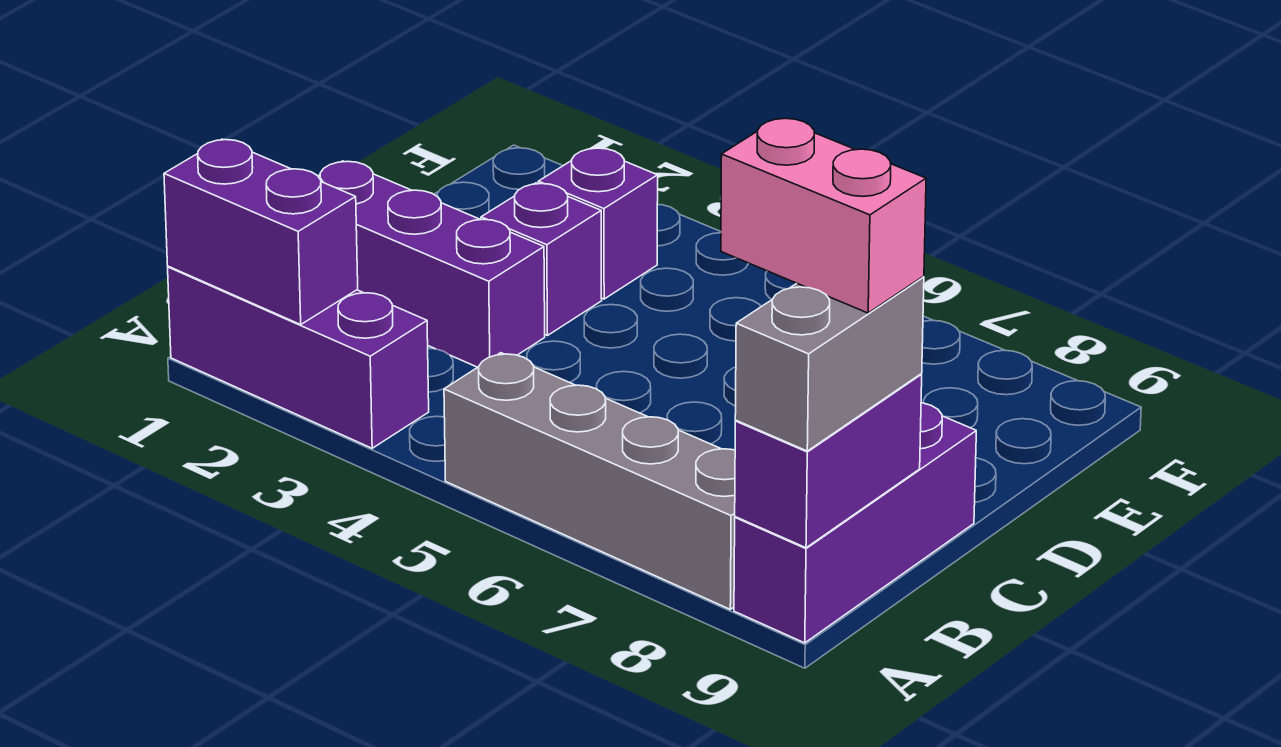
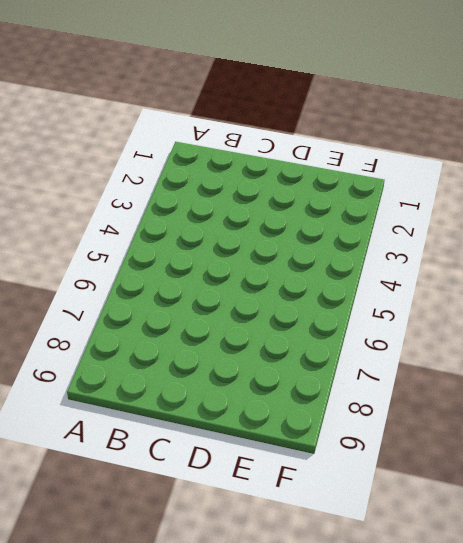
none -> purple brick A1:A3 level 1
none -> grey brick A5:A8 level 1

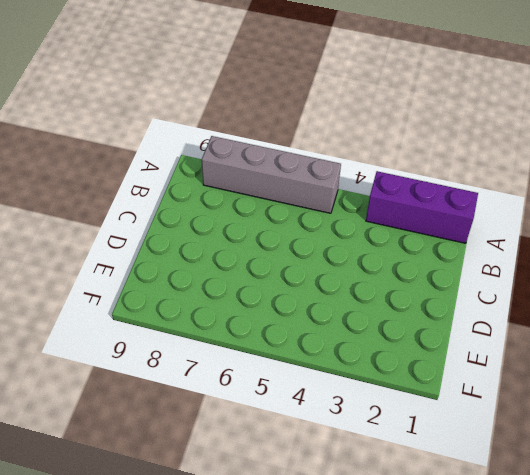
none -> purple brick A9:C9 level 1
none -> purple brick C1:C3 level 1

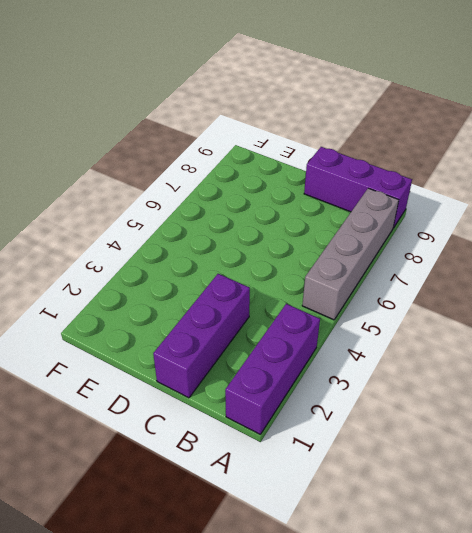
none -> purple brick D3 level 1
none -> purple brick E3 level 1

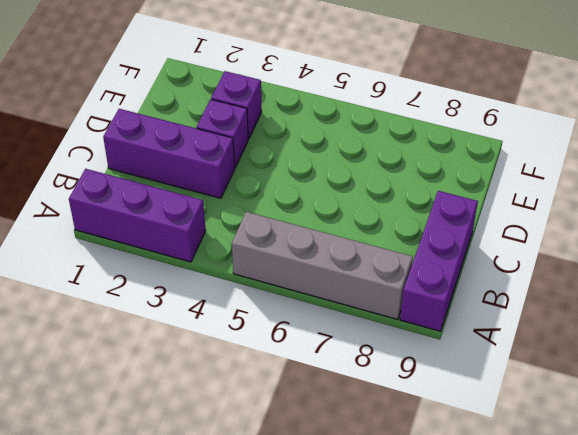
none -> purple brick A1:A2 level 2
none -> purple brick A9:B9 level 2

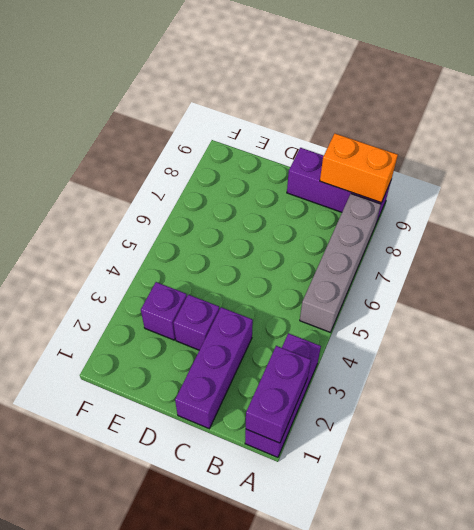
orange brick A9:B9 level 2 -> purple brick A9:B9 level 2
none -> grey brick A9:B9 level 3
none -> pink brick B8:B9 level 4

